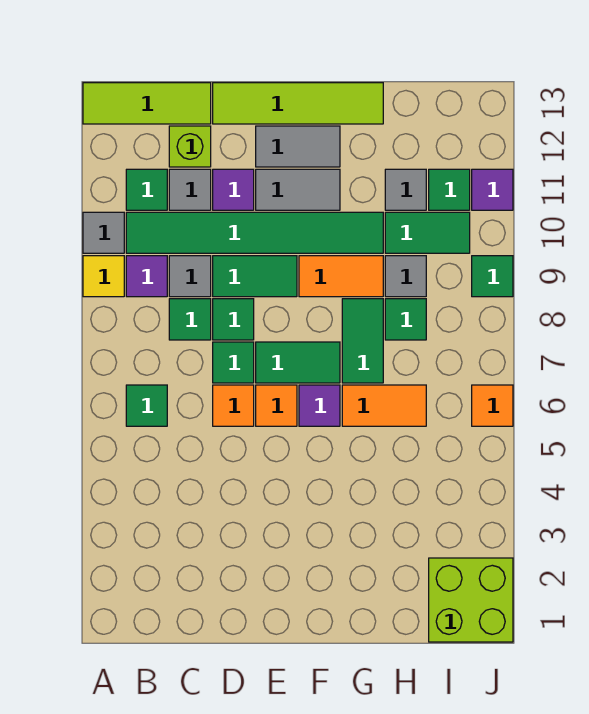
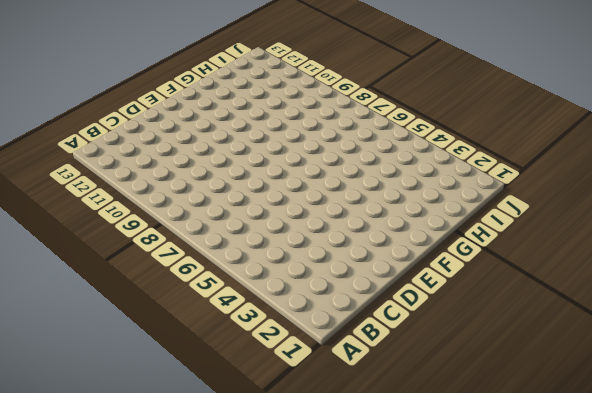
none -> yellow tile A9 level 1
none -> grey tile A10 level 1
none -> lime tile A13:C13 level 1
none -> green tile B6 level 1

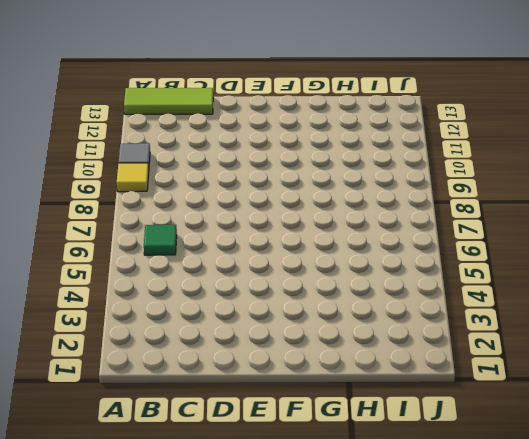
none -> purple tile B9 level 1
none -> green tile B10:G10 level 1
none -> green tile B11 level 1
none -> green tile C8 level 1

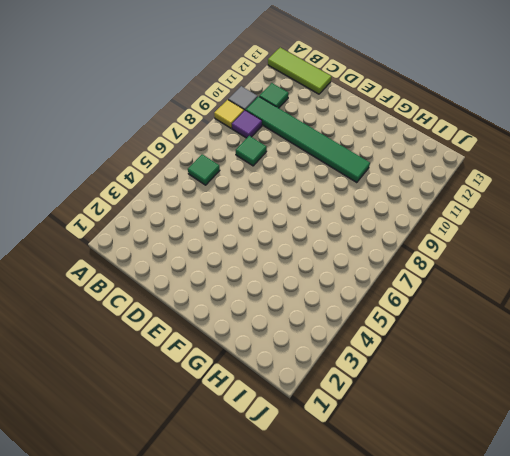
none -> grey tile C9 level 1
none -> grey tile C11 level 1
none -> lime brick C12 level 1
none -> orange tile D6 level 1

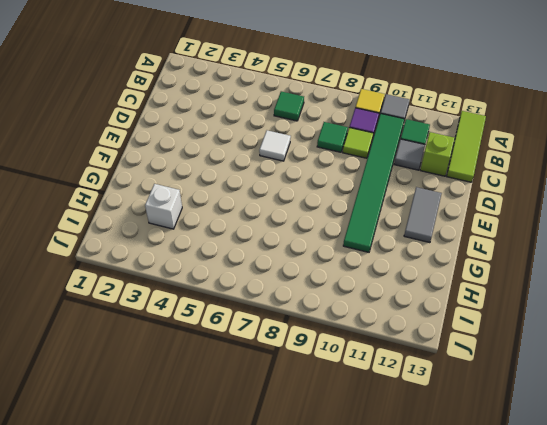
lime tile C9 level 1 -> grey tile C9 level 1
white tile D6 level 1 -> orange tile D6 level 1
white brick H3 level 1 -> none
none -> green tile D7 level 1
none -> green tile D8 level 1
none -> green tile D9:E9 level 1
none -> purple tile D11 level 1

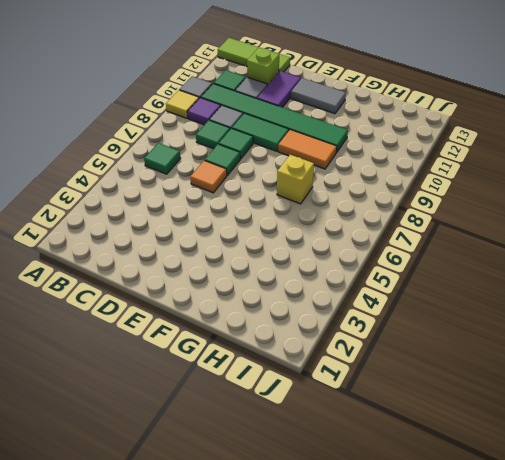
purple tile D11:D12 level 1 -> purple tile D11 level 1
yellow brick G7 level 1 -> green tile G7:G8 level 1
none -> lime tile D13:G13 level 1
none -> orange tile E6 level 1
none -> green tile E7:F7 level 1
none -> grey tile E11:F11 level 1

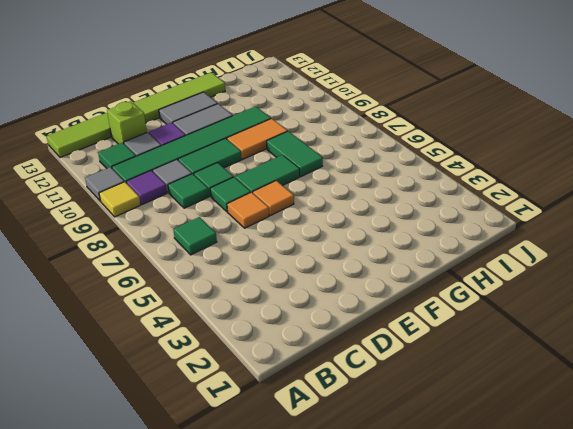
none -> purple tile F6 level 1
none -> orange tile G6:H6 level 1
none -> green tile H8 level 1
none -> grey tile H9 level 1

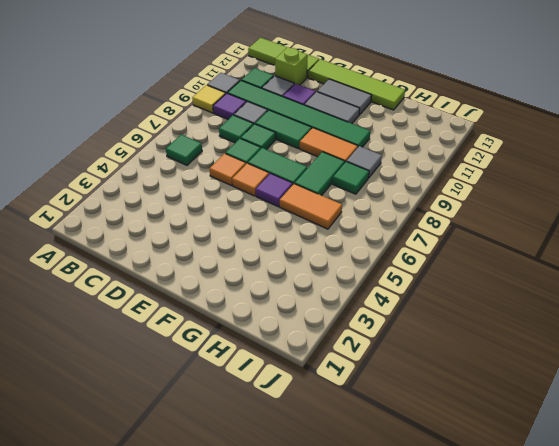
none -> green tile H10:I10 level 1
none -> grey tile H11 level 1
none -> lime brick I1:J2 level 1
none -> green tile I11 level 1

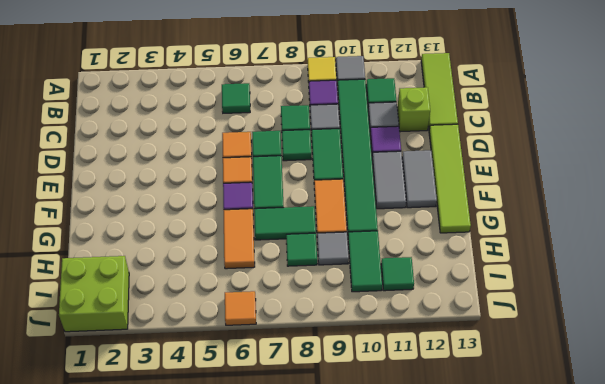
none -> grey tile H11 level 1
none -> green tile J9 level 1
none -> purple tile J11 level 1

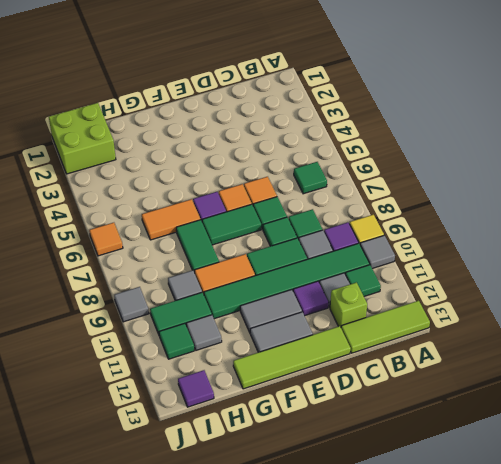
purple tile I13 level 1 -> purple tile J11 level 1
grey tile J9 level 1 -> green tile J9 level 1
none -> green tile H8 level 1

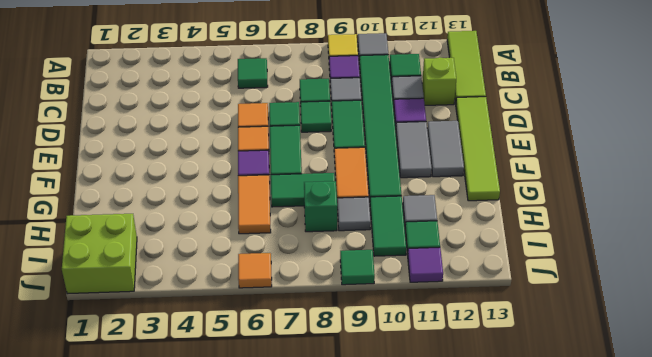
green brick H8 level 1 -> green tile H8 level 1

